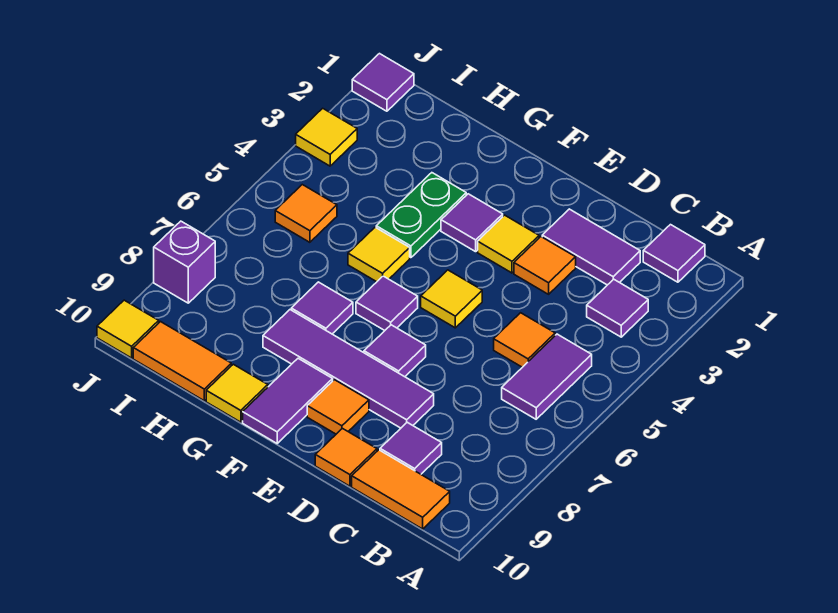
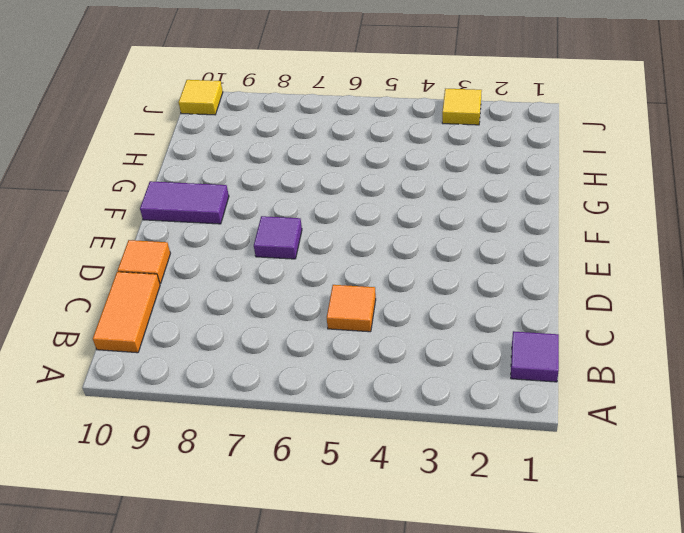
none -> purple tile B3 level 1
none -> purple tile B5:B6 level 1
none -> purple tile C2:D2 level 1

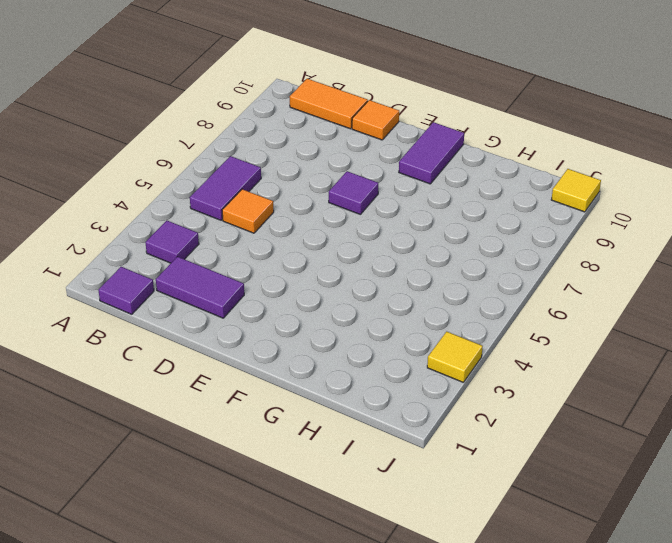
none -> purple tile C9 level 1
none -> orange tile D3 level 1
none -> purple tile D8:G8 level 1

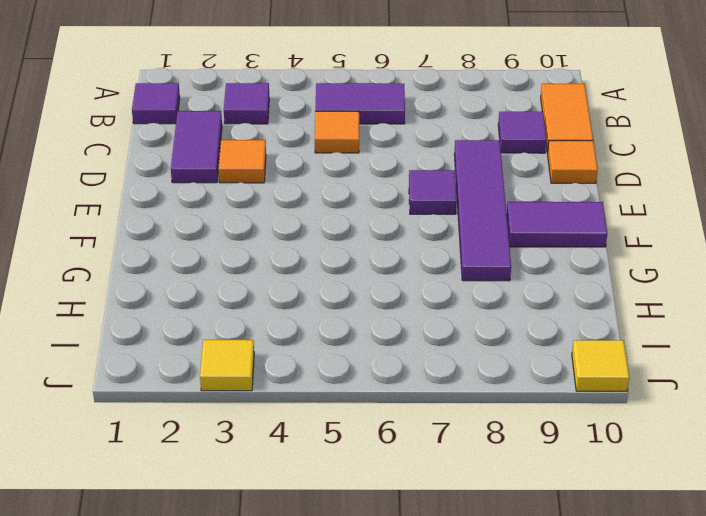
none -> yellow tile E3 level 1
none -> yellow tile E5 level 1
none -> orange tile E9 level 1

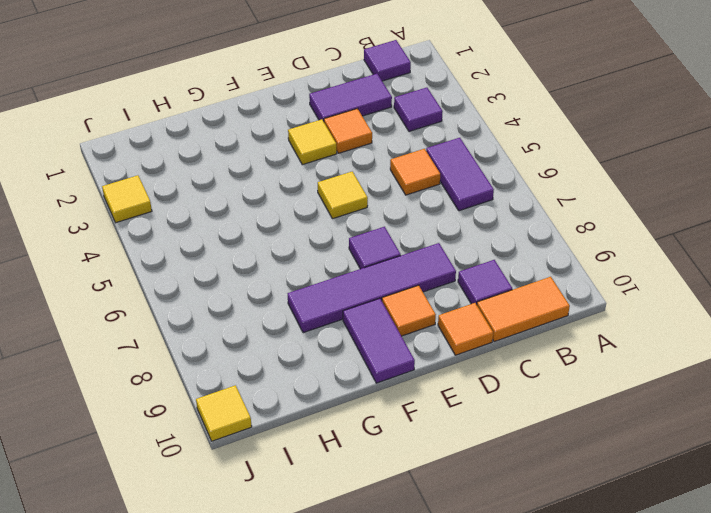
none -> purple tile F3 level 1
none -> purple tile F6 level 1
none -> green plate G3:G4 level 1

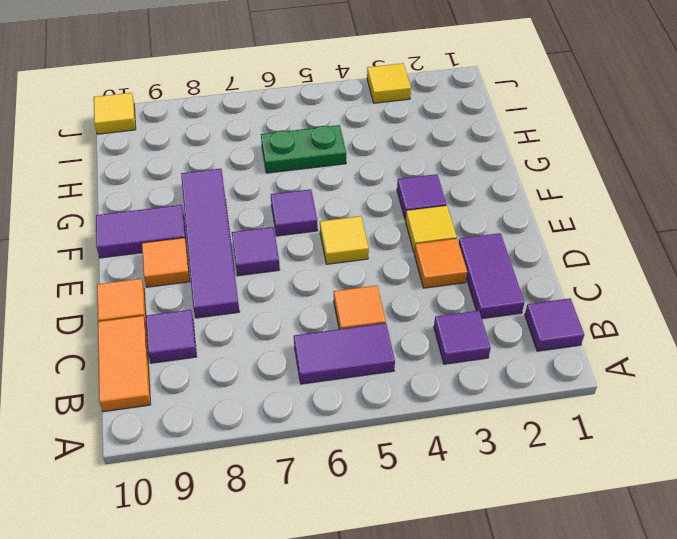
green plate H5:H6 level 1 -> green plate G3:G4 level 1
none -> yellow tile G5 level 1
none -> purple tile G7 level 1
none -> yellow tile G10 level 1

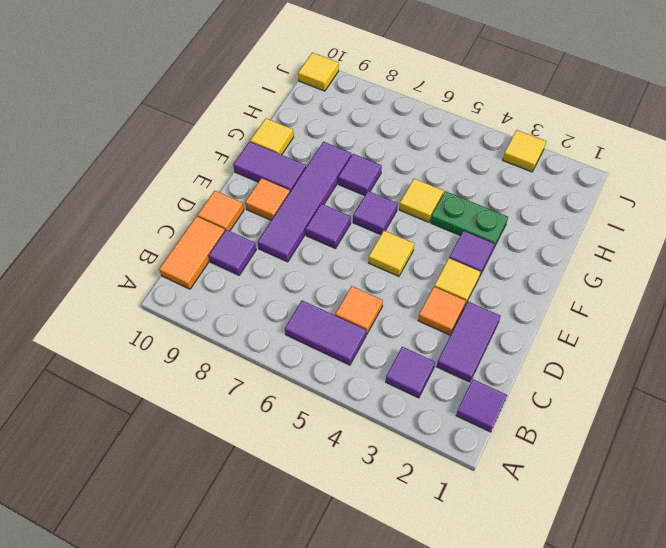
none -> orange tile H10:I10 level 1
none -> orange tile I5 level 1
none -> purple tile J1 level 1

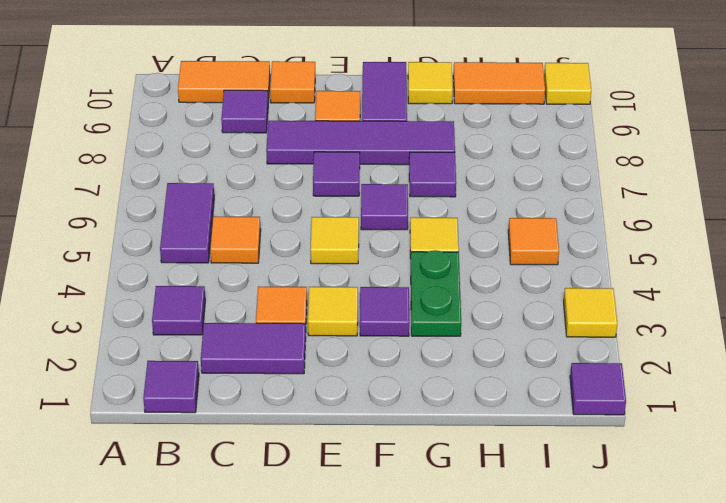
none -> purple brick J8 level 1

